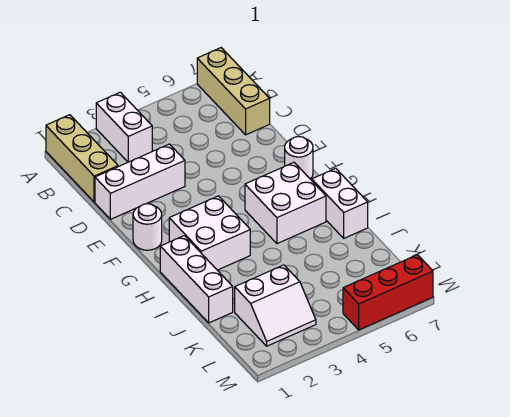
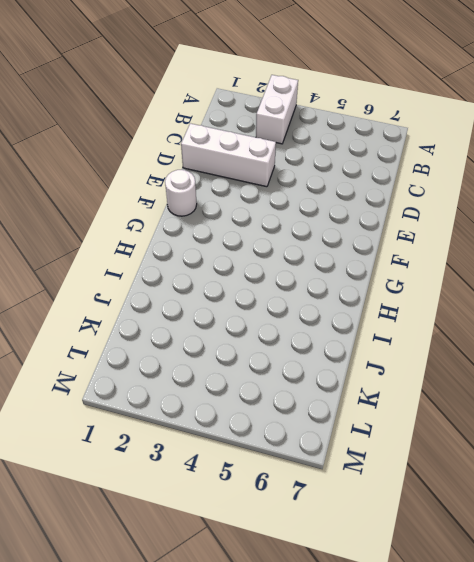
none -> tan brick A1:C1 level 1
none -> tan brick A7:C7 level 1
none -> white round brick F7 level 1

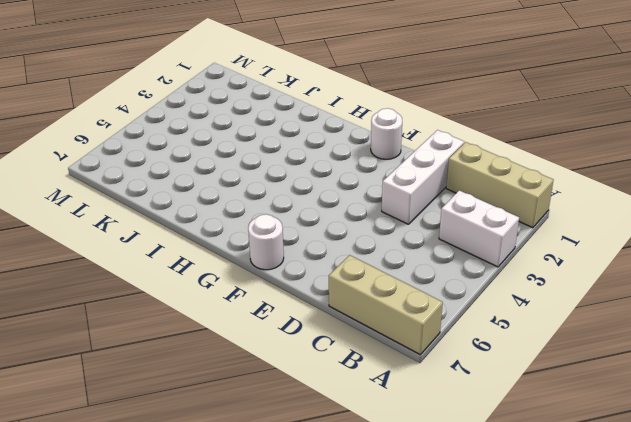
none -> white brick G2:H3 level 1
none -> white brick G5:H6 level 1
none -> white brick H1:J1 level 1

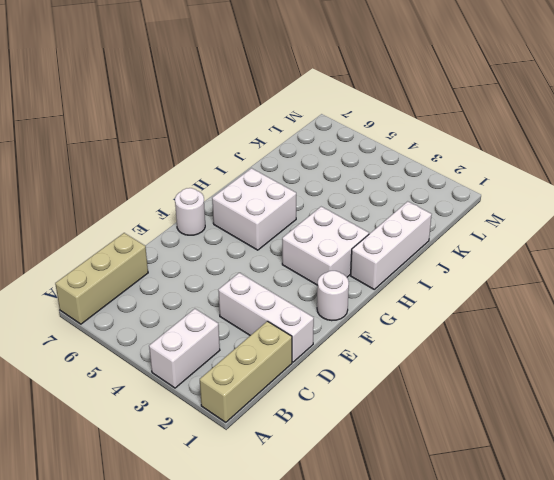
none -> white brick H7:I7 level 1
none -> white slope K2:L3 level 1 top K
none -> red brick M5:M7 level 1

